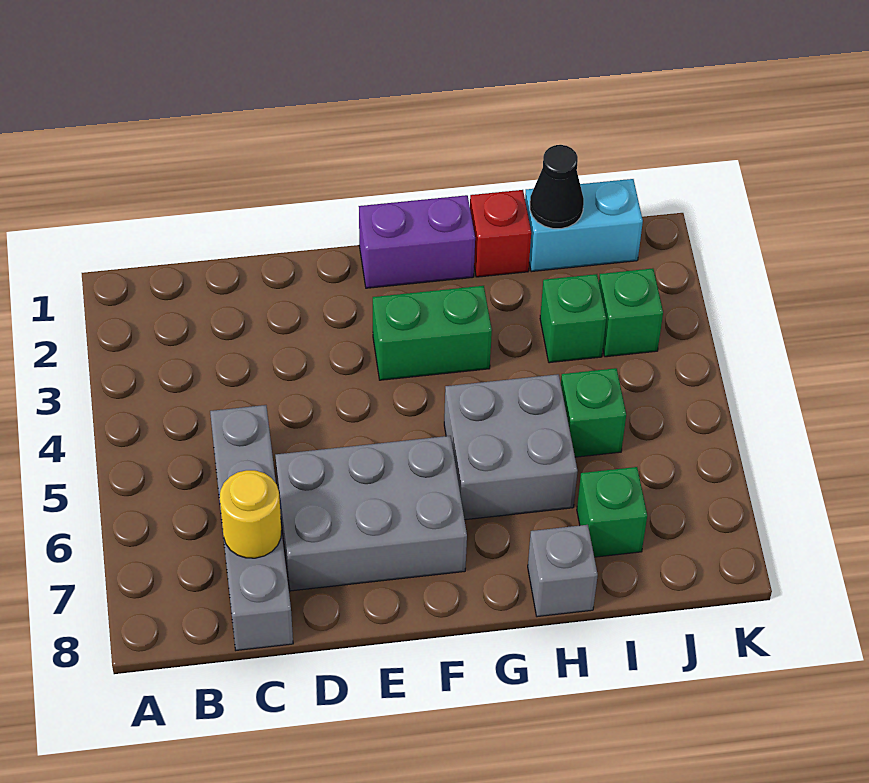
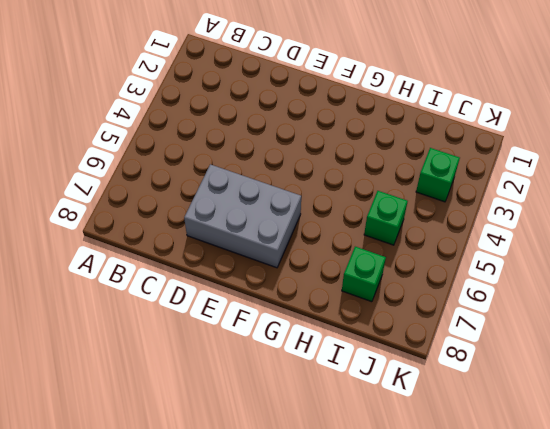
none -> grey brick C5:C8 level 1
none -> purple brick F1:G1 level 1
none -> green brick F3:G3 level 1

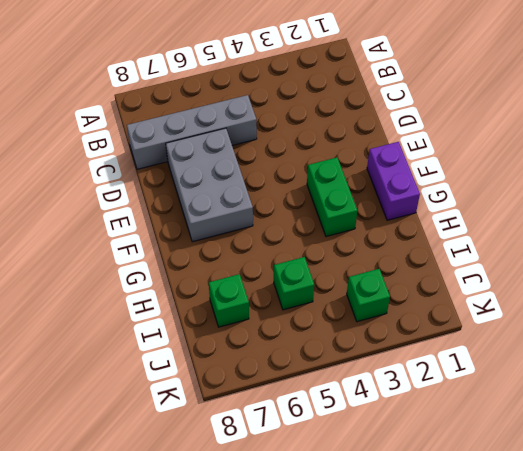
none -> grey brick G5:H6 level 1
none -> red brick H1 level 1
none -> grey brick H8 level 1

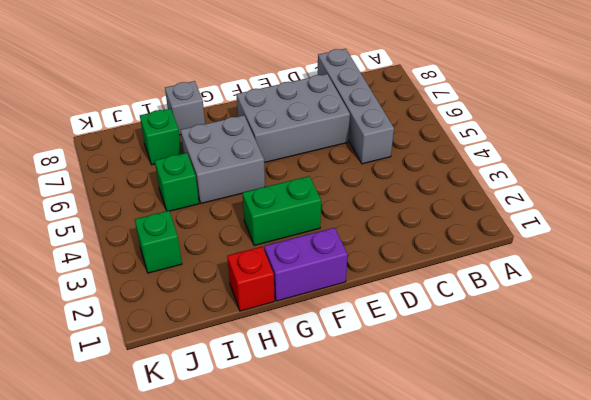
none -> cyan brick I1:J1 level 1
none -> green brick I3 level 1
none -> yellow round brick C7 level 2

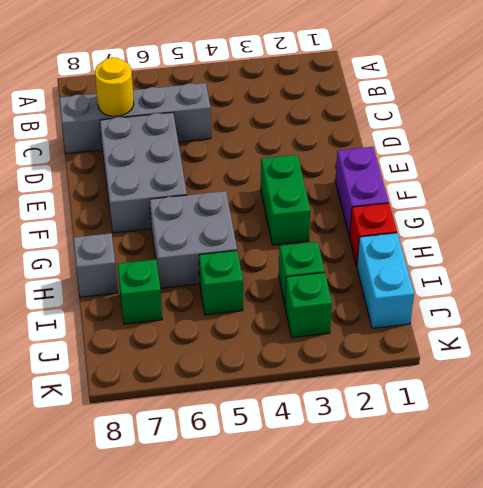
none -> black cone I1 level 2

